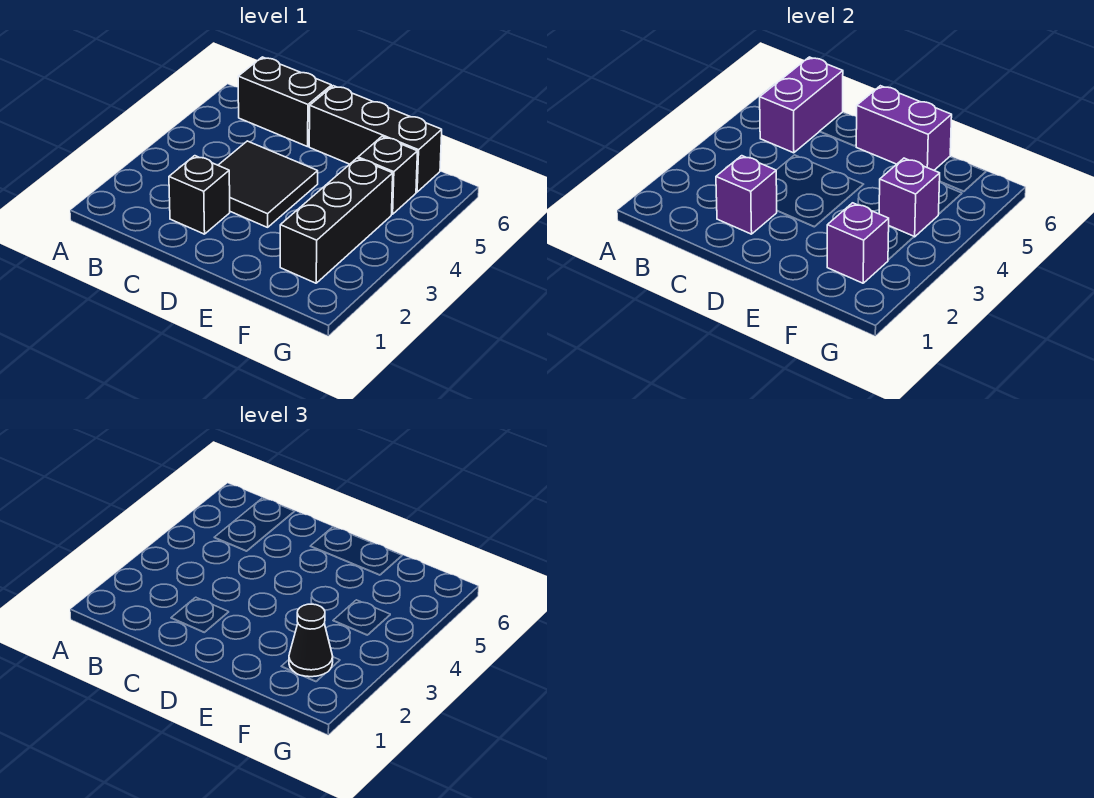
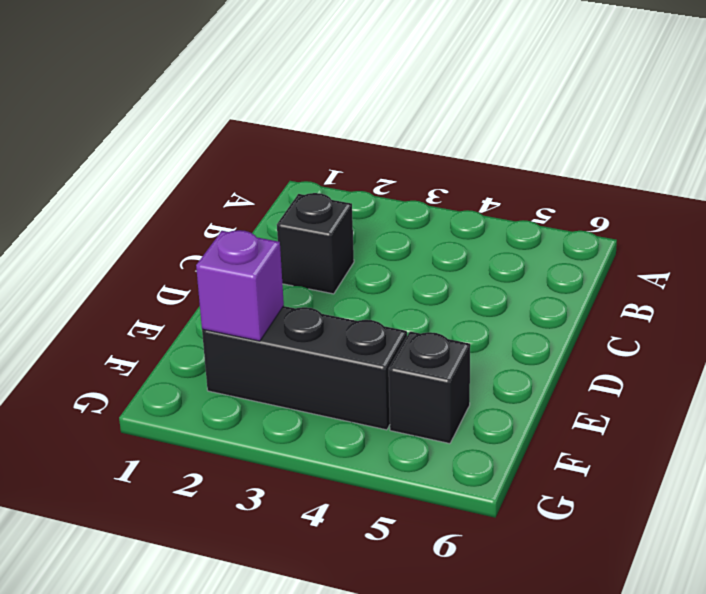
none -> black brick B6:C6 level 1
none -> black tile C3:D4 level 1
none -> black brick D6:F6 level 1

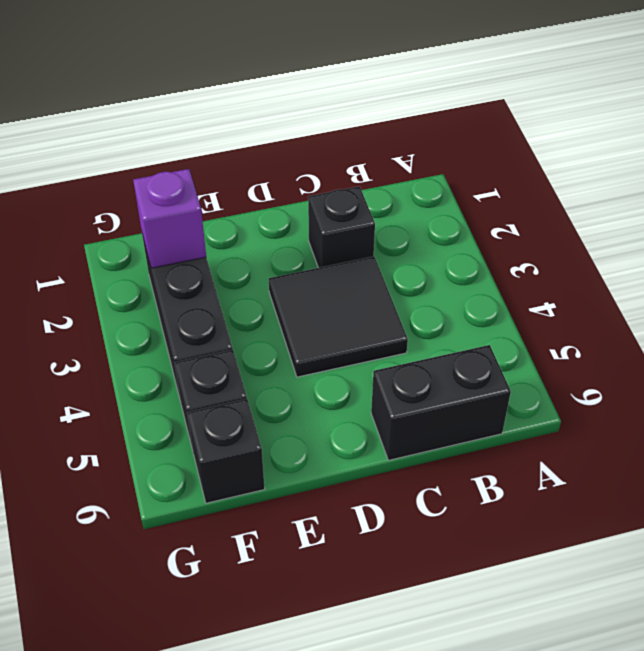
black brick F6 level 1 -> black brick D6:F6 level 1
none -> purple brick B5:B6 level 2
none -> purple brick C2 level 2
none -> purple brick D6:E6 level 2

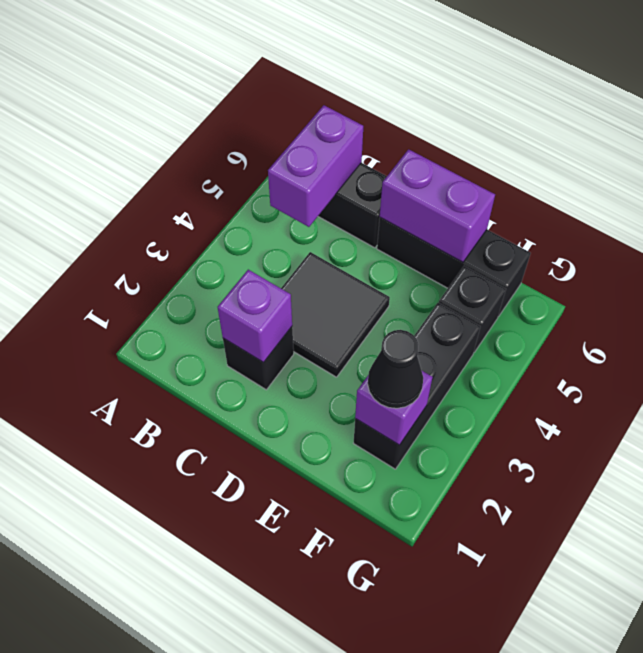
none -> purple brick F4 level 2

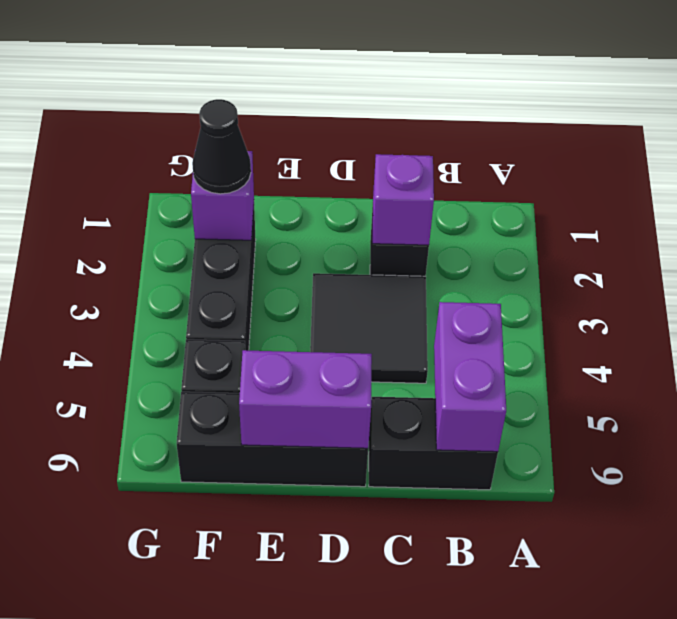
none -> purple brick F4 level 2

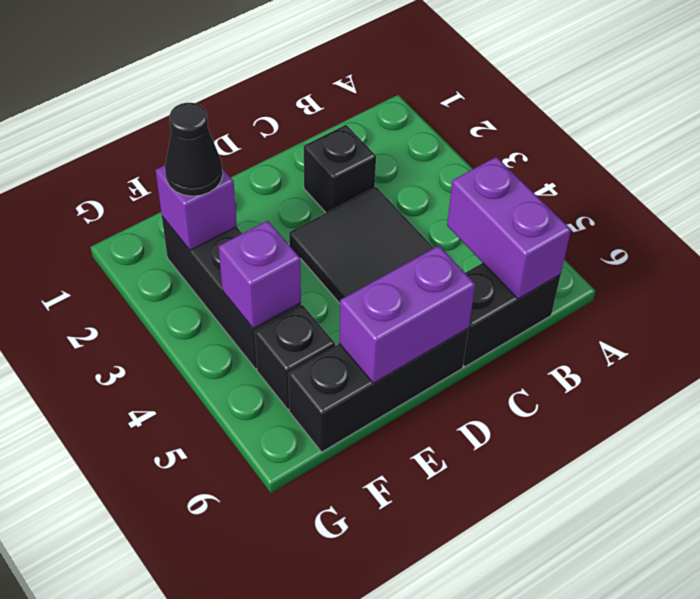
none -> purple brick C2 level 2

